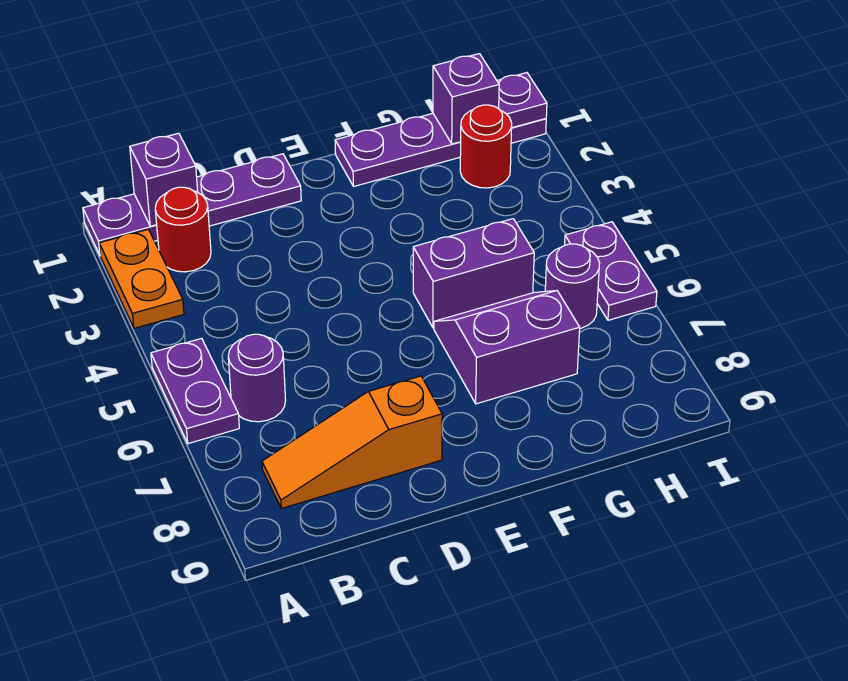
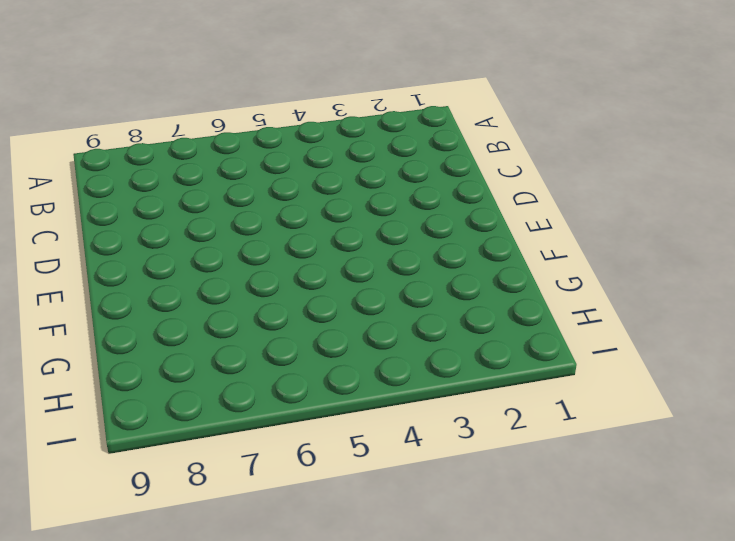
none -> purple plate A1:D1 level 1
none -> orange plate A2:A3 level 1
none -> purple plate A5:A6 level 1

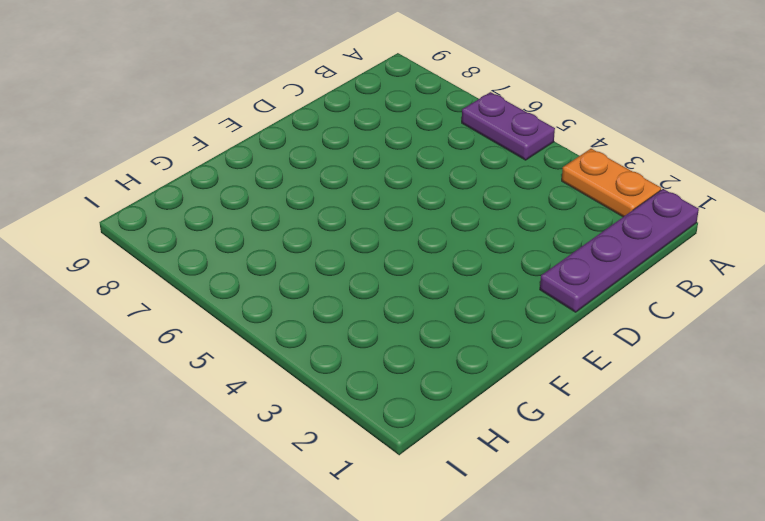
none -> red round brick B2 level 1
none -> purple round brick B6 level 1
none -> orange slope B8:D8 level 1 top D

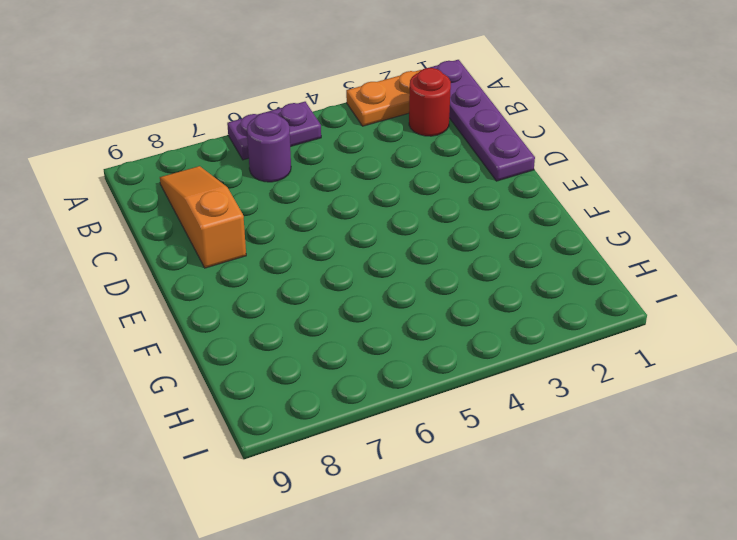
none -> purple plate F1:I1 level 1
none -> purple brick F5:G5 level 1
none -> purple slope F6:G7 level 1 top 7

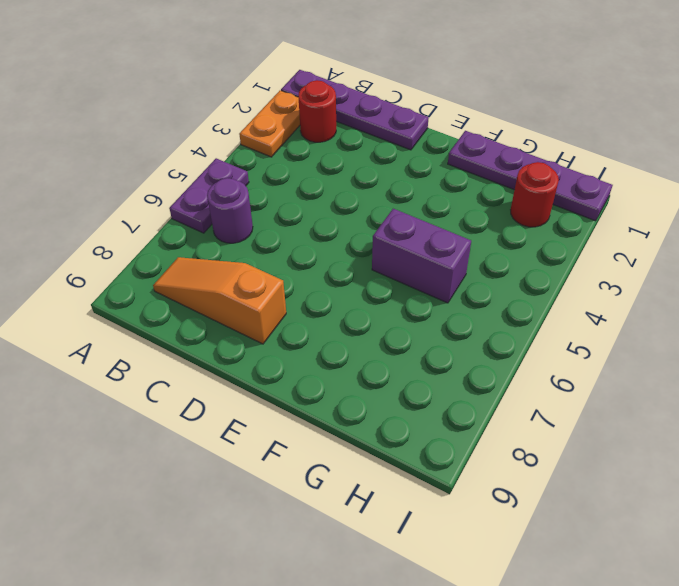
none -> purple slope F6:G7 level 1 top 7
none -> purple round brick H6 level 1
none -> purple plate I5:I6 level 1

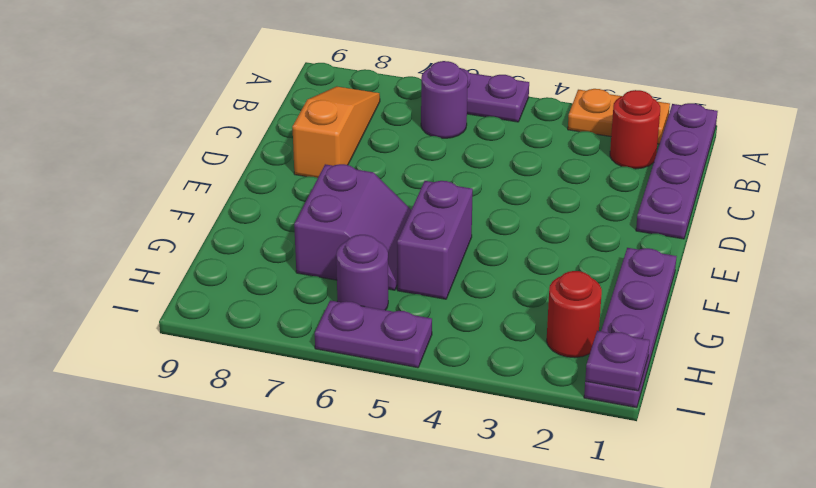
none -> purple brick B1 level 2
none -> purple brick H1 level 2

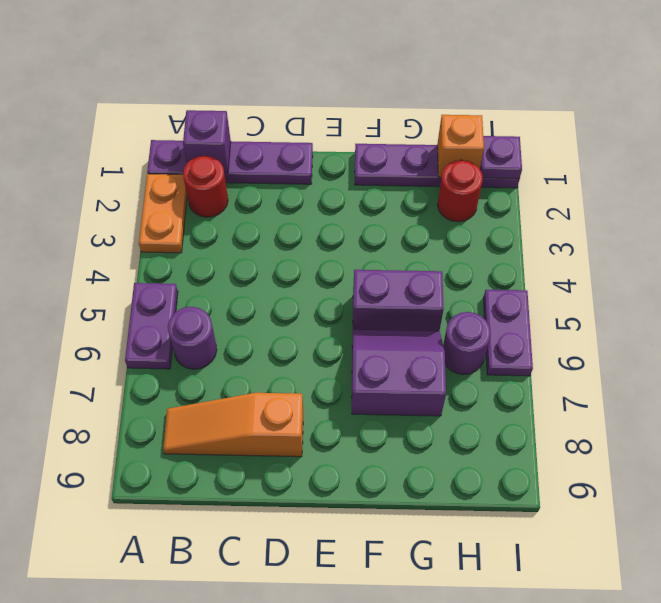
orange brick H1 level 2 -> purple brick H1 level 2

